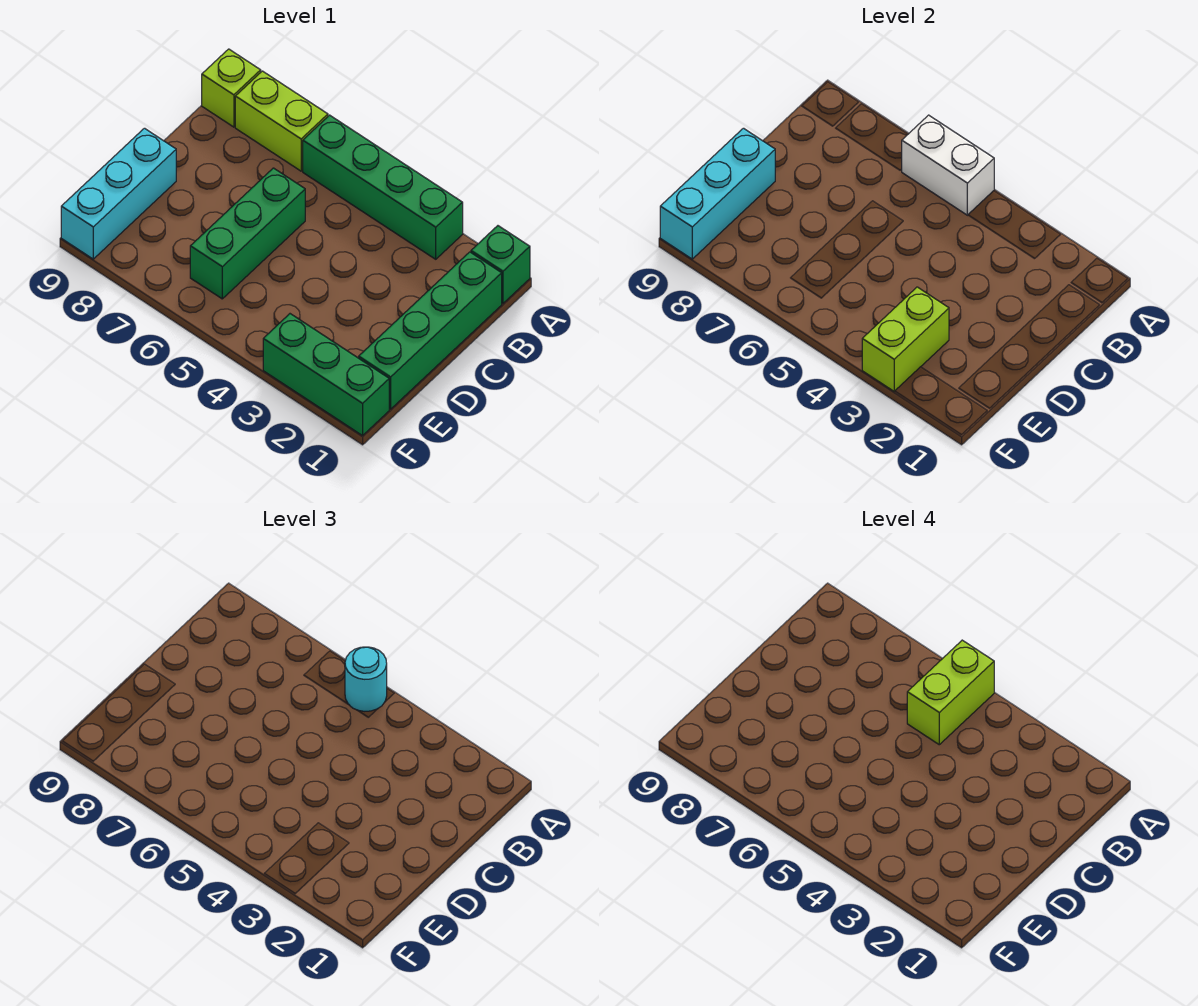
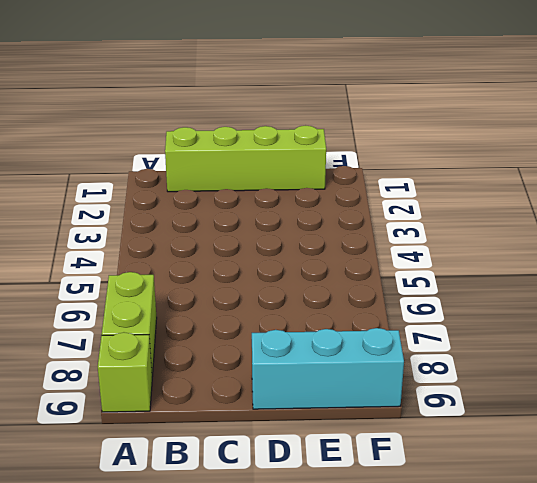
lime brick B1:E1 level 1 -> green brick B1:E1 level 1
none -> green brick A1 level 1
none -> green brick A3:A6 level 1
none -> green brick C6:E6 level 1

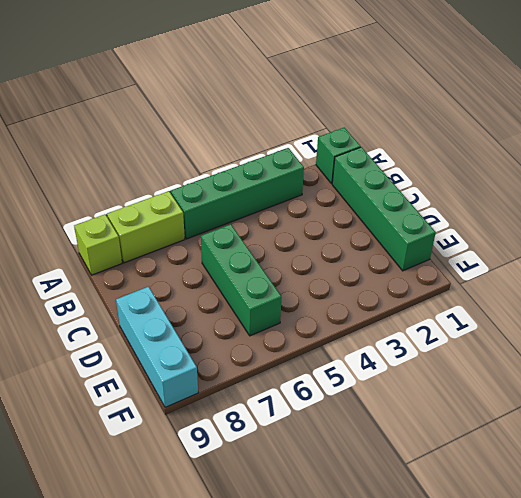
none -> green brick F1:F3 level 1
none -> white brick A5:A6 level 2
none -> cyan brick D9:F9 level 2

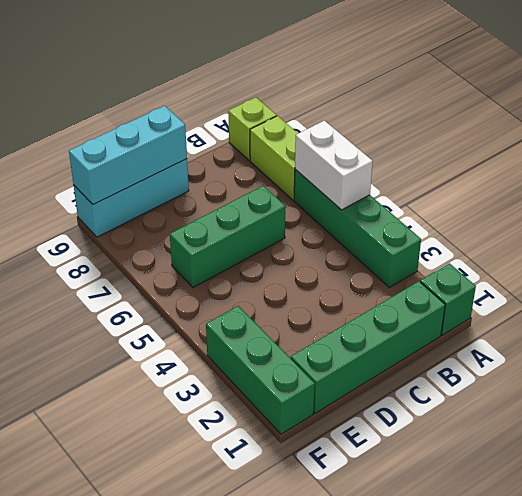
none -> lime brick E3:F3 level 2
none -> cyan round brick A5 level 3
none -> lime brick A5:B5 level 4

